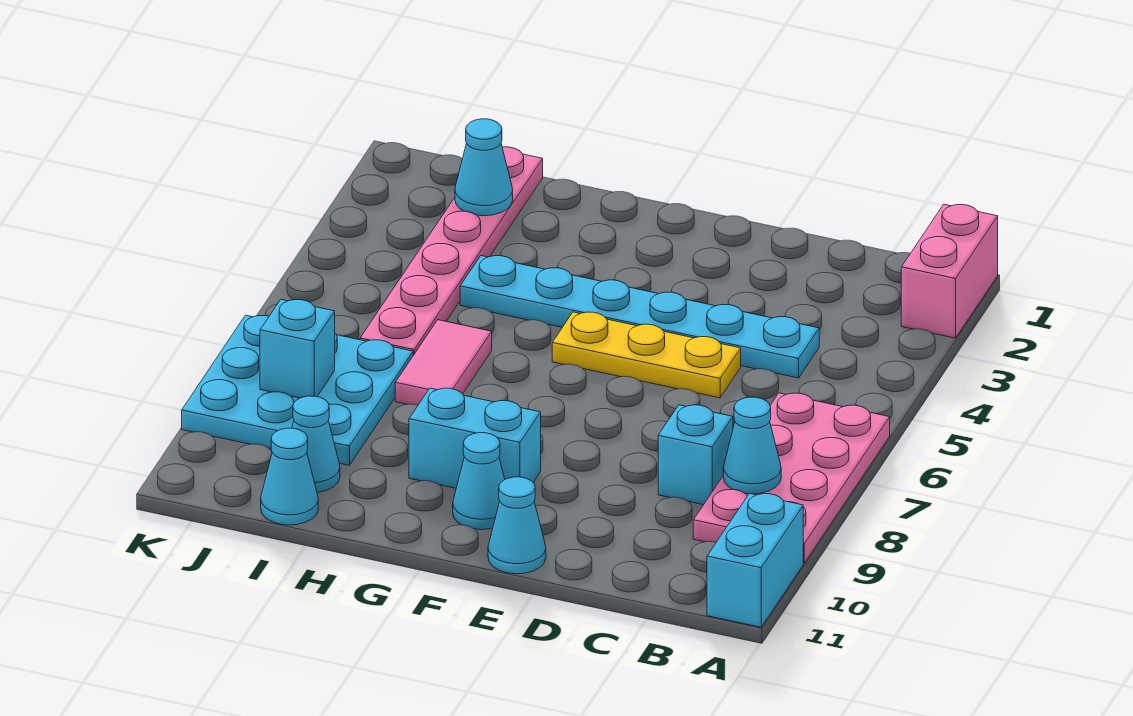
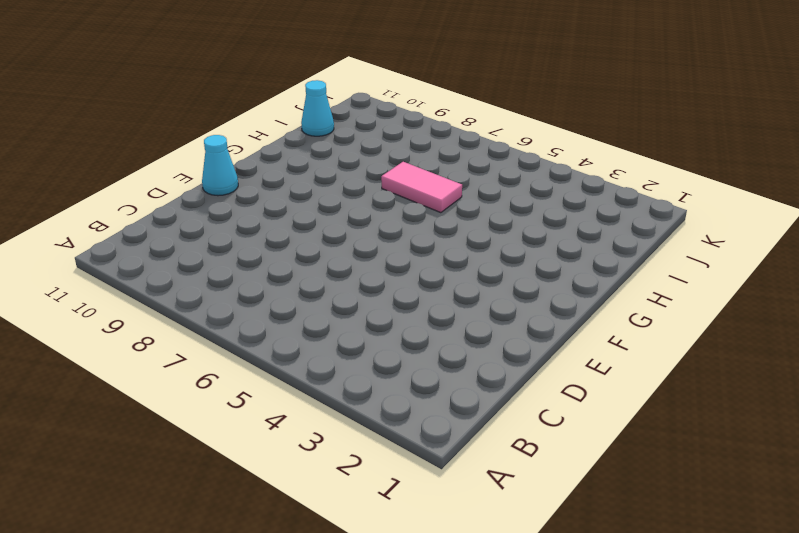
none -> pink brick A1:A2 level 1
none -> pink plate A6:B9 level 1
none -> cyan brick A10:A11 level 1

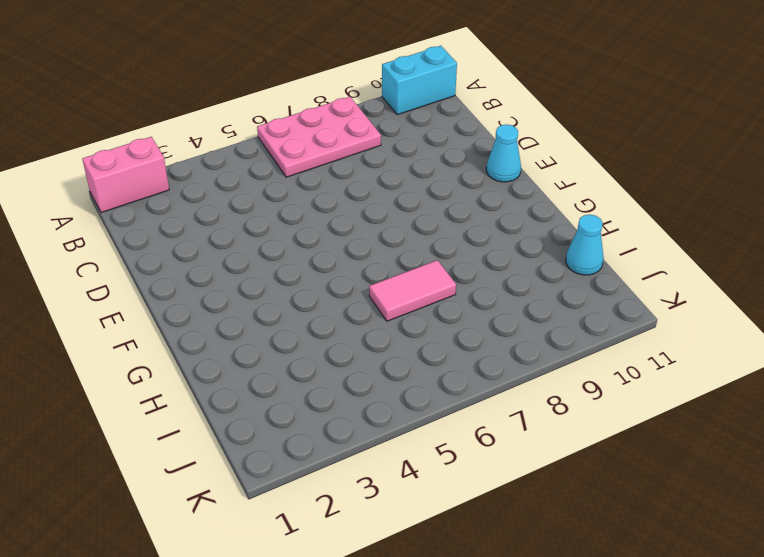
pink plate A6:B8 level 1 -> pink plate A6:B9 level 1
none -> cyan plate C4:H4 level 1
none -> cyan brick C8 level 1
none -> yellow plate D5:F5 level 1

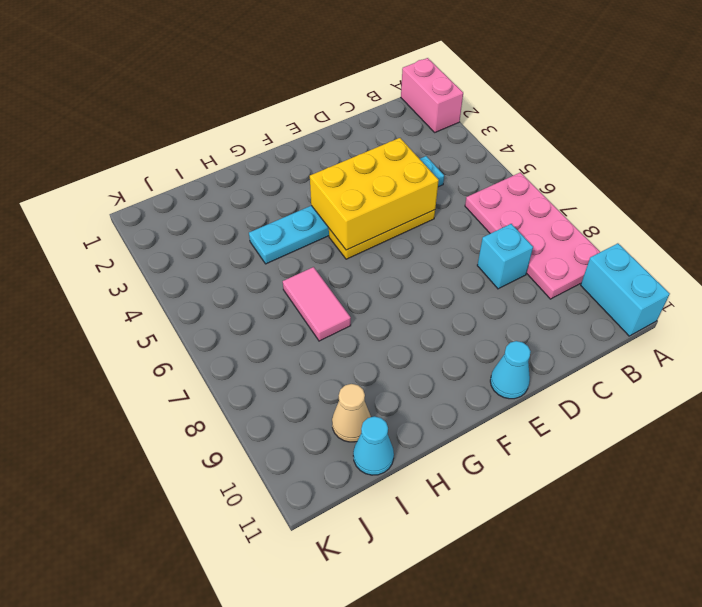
yellow brick D4:F5 level 2 -> none
tan cone I10 level 1 -> cyan cone I10 level 1
none -> cyan brick F9:G9 level 1
none -> cyan cone F10 level 1
none -> pink plate I1:I6 level 1

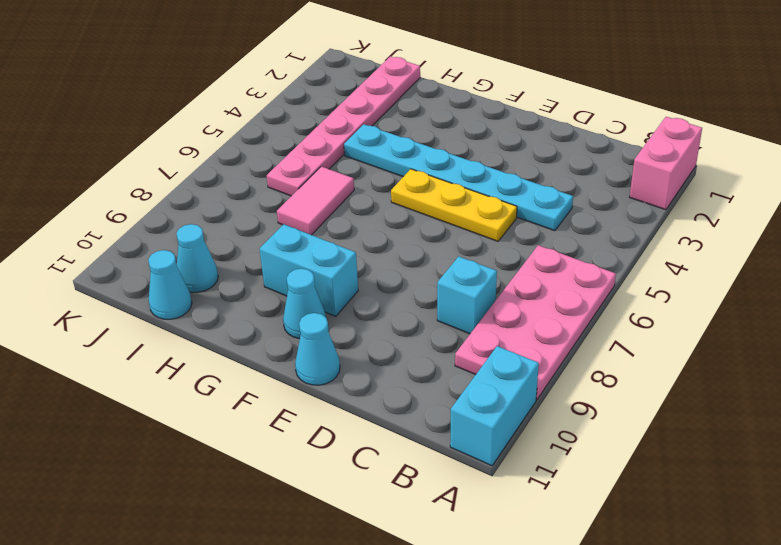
none -> cyan plate I7:K9 level 1
none -> cyan cone B8 level 2
none -> cyan cone I2 level 2

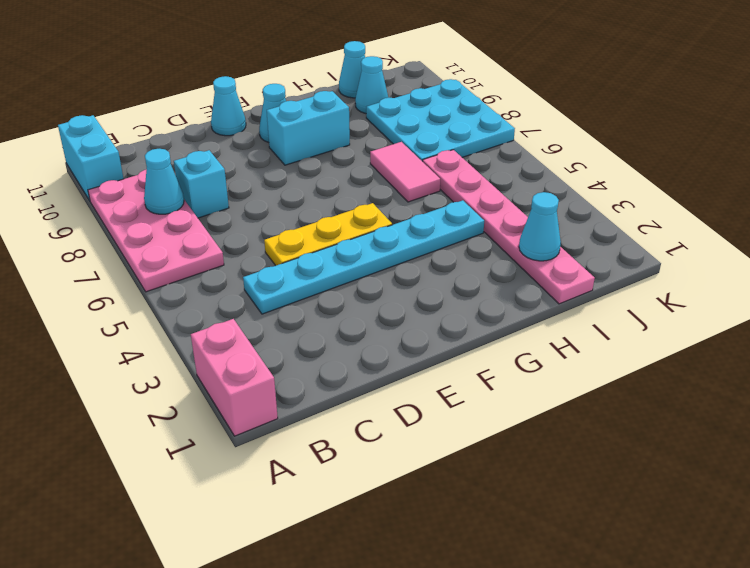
none -> cyan brick J8 level 2

